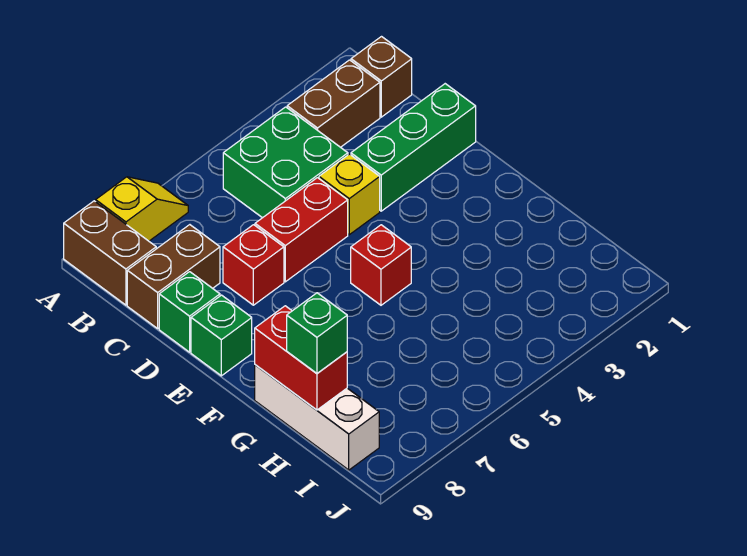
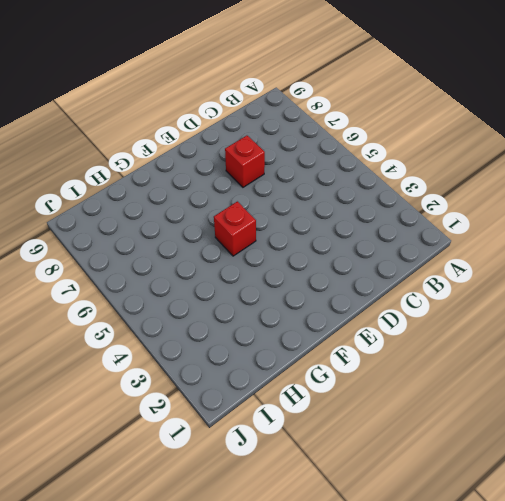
none -> yellow slope A7:A8 level 1 top 8
none -> brown brick A9:B9 level 1
none -> brown brick B1 level 1

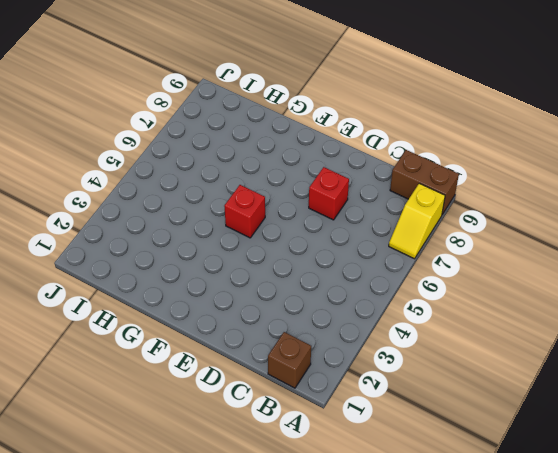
none -> brown brick B2:B3 level 1
none -> green brick B4:C5 level 1
none -> brown brick C8:C9 level 1

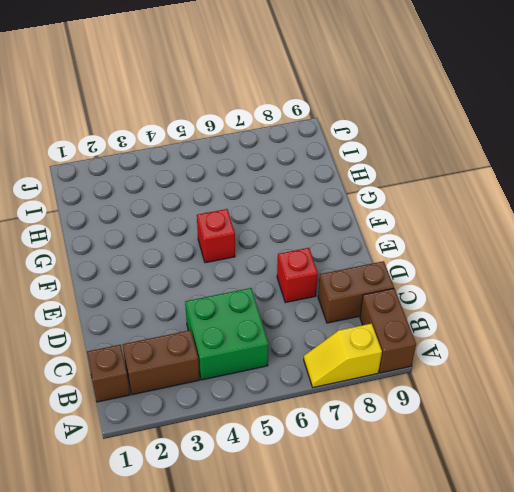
none -> green brick D1:D3 level 1
none -> yellow brick D4 level 1
none -> red brick D5:D6 level 1

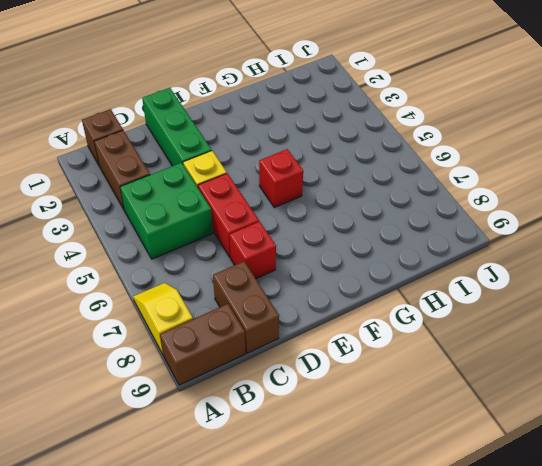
none -> green brick D9 level 1
none -> green brick E9 level 1
none -> white brick G9:I9 level 1

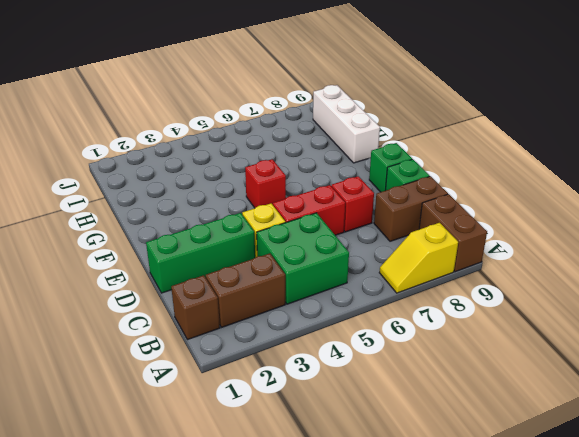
none -> red brick G9:H9 level 2
none -> green brick H9 level 3

